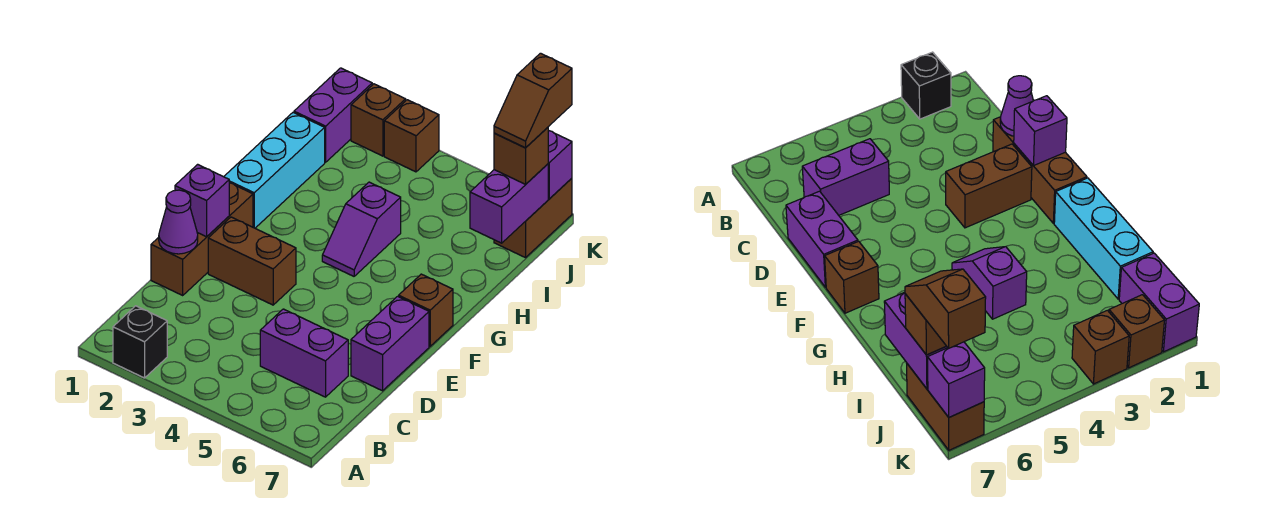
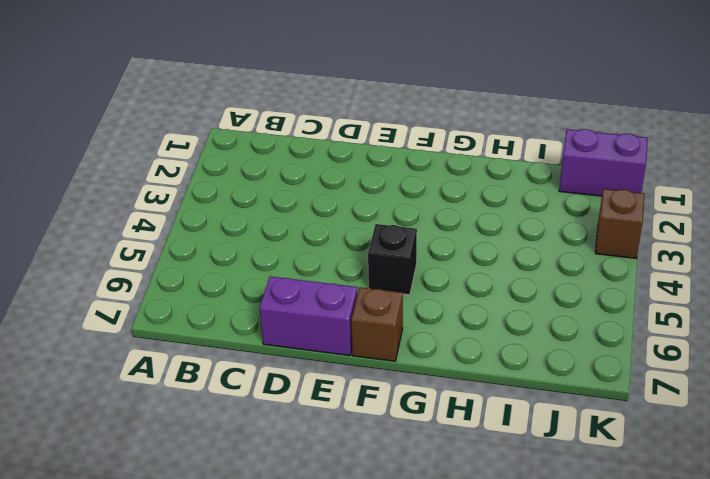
black brick F5 level 1 -> black brick A2 level 1
none -> purple brick C5:C6 level 1
none -> brown brick D1:F1 level 1
none -> brown brick E2:E3 level 1

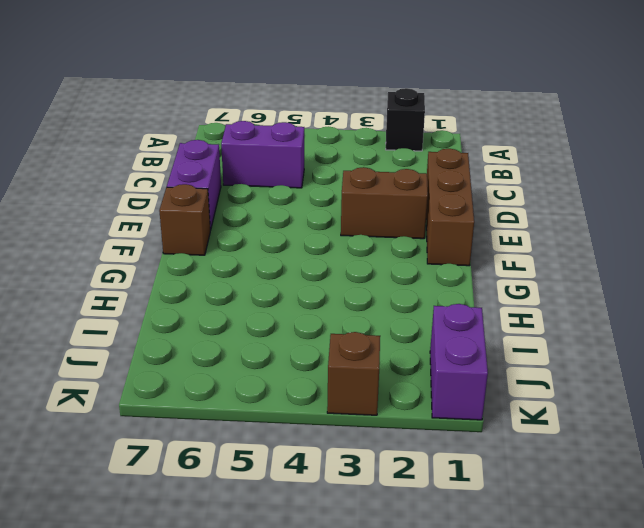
none -> cyan brick G1:I1 level 1
none -> purple slope G4:H4 level 1 top H
none -> brown brick J7:K7 level 1

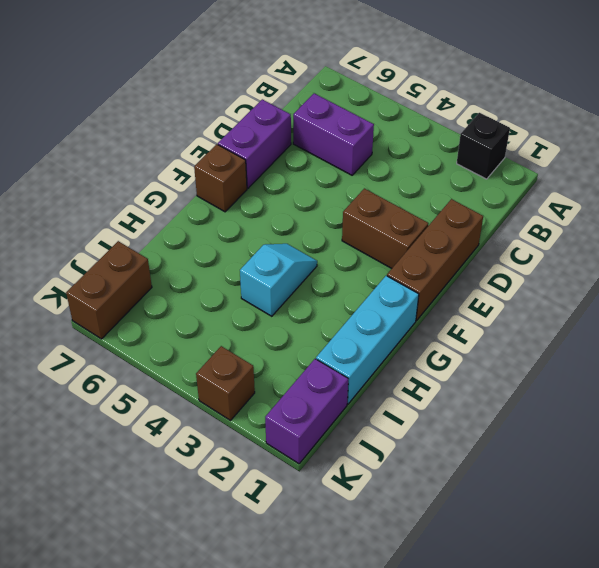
cyan slope G4:H4 level 1 top H -> purple slope G4:H4 level 1 top H
none -> brown brick K2 level 1
none -> purple cone D1 level 2
none -> purple brick E1 level 2

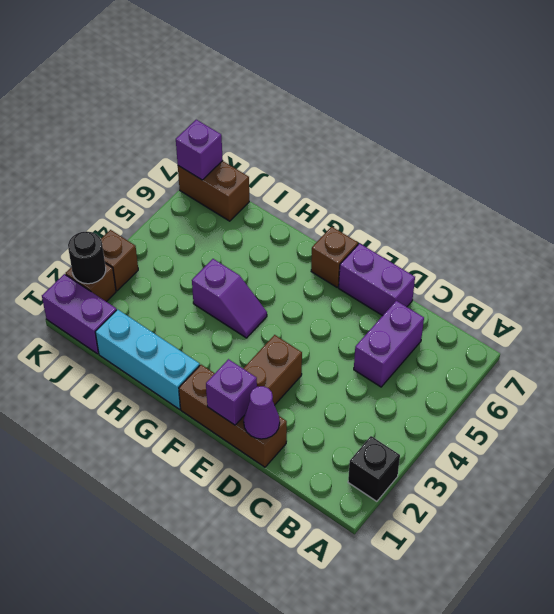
black round brick K2 level 2 -> none
none -> purple brick I7:J7 level 2
none -> brown brick J7 level 3
none -> brown slope J7:K7 level 4 top K

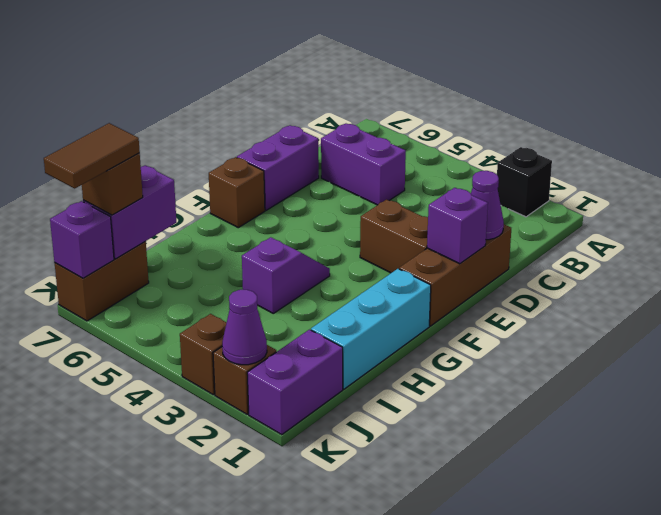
brown tile J7:K7 level 4 -> brown slope J7:K7 level 4 top K
purple cone K2 level 2 -> none

